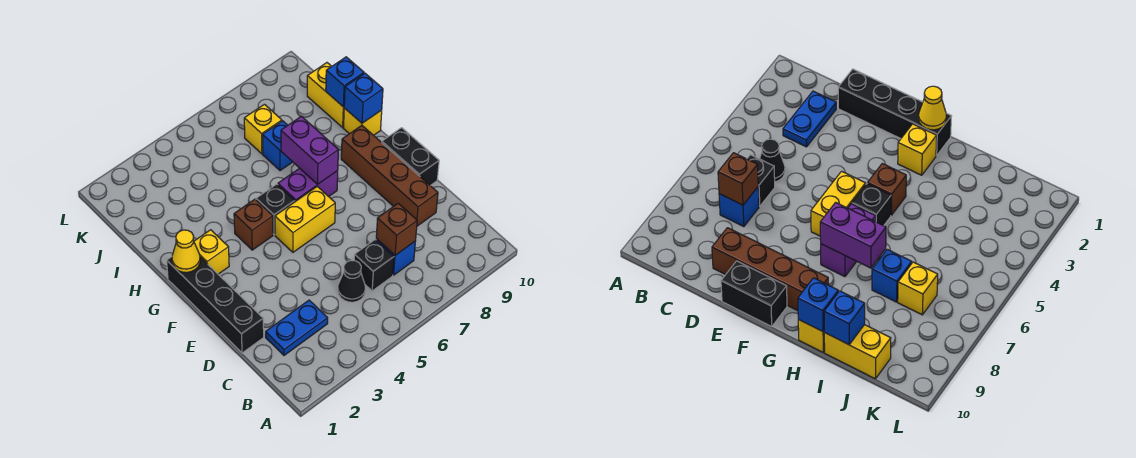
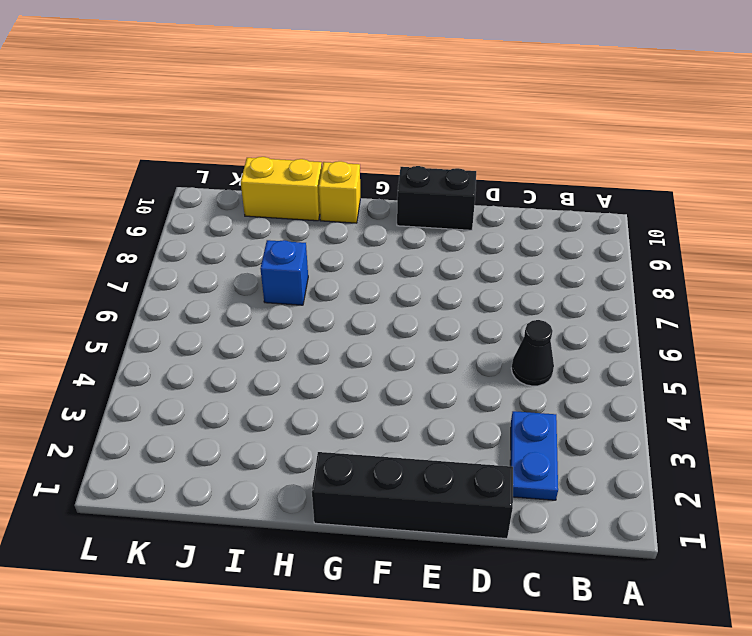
none -> black brick C6 level 1
none -> blue brick C7 level 1
none -> brown brick D9:G9 level 1

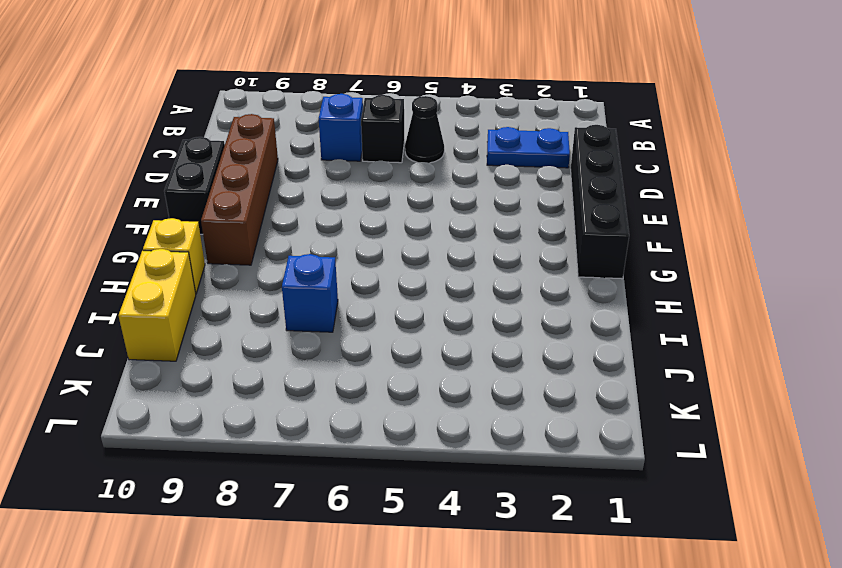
none -> yellow brick F5:F6 level 1
none -> yellow brick G2 level 1
none -> brown brick G4 level 1

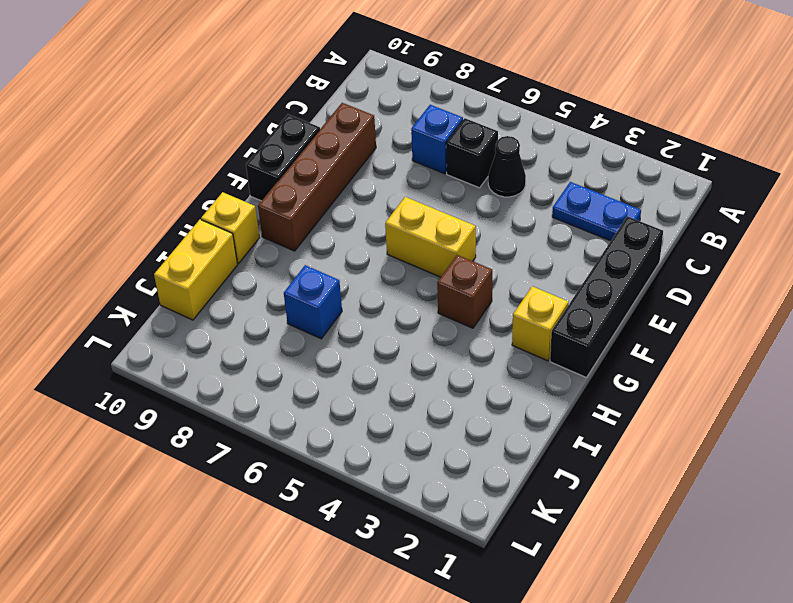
none -> black brick G5 level 1
none -> purple brick G6:G7 level 1
none -> yellow brick J7 level 1

